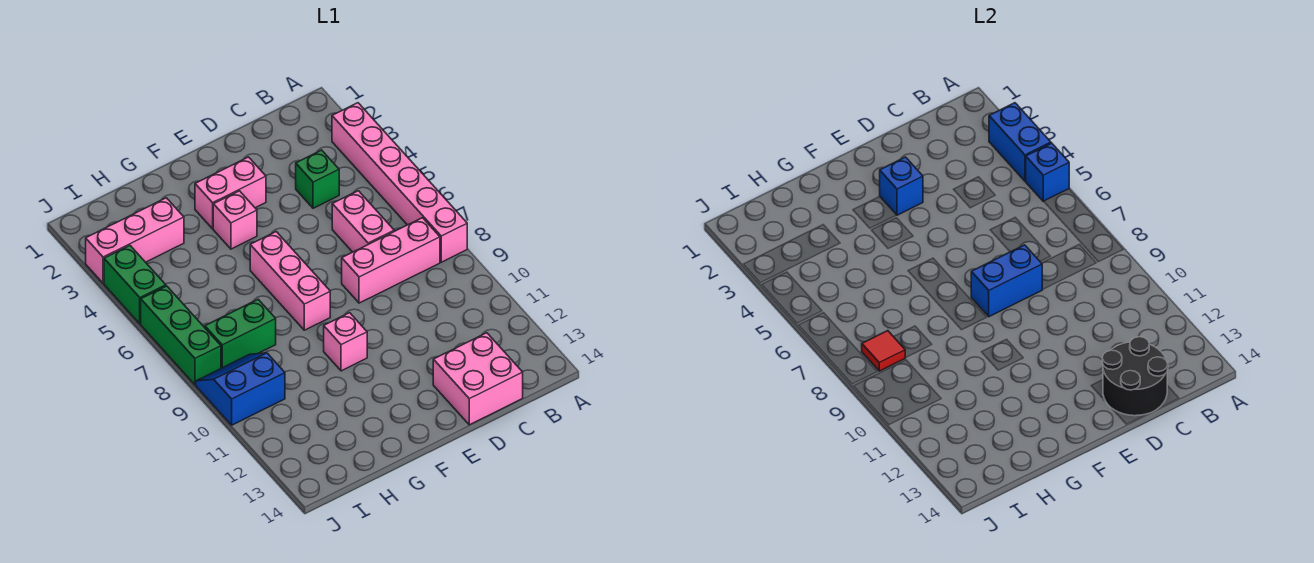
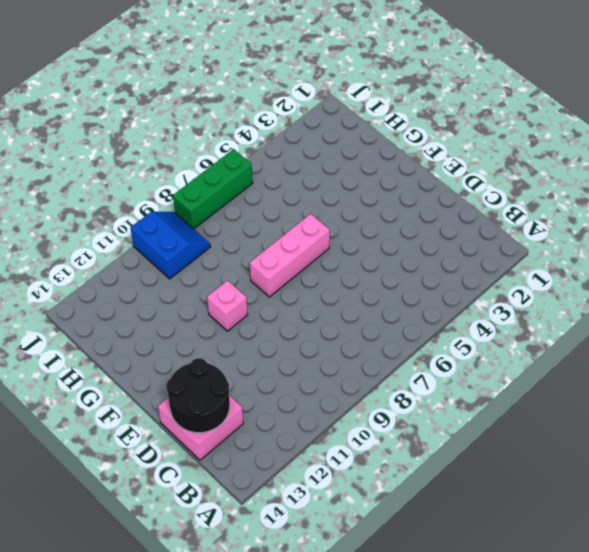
none -> pink brick A3:A8 level 1
none -> pink brick B8:D8 level 1
none -> green brick C4 level 1

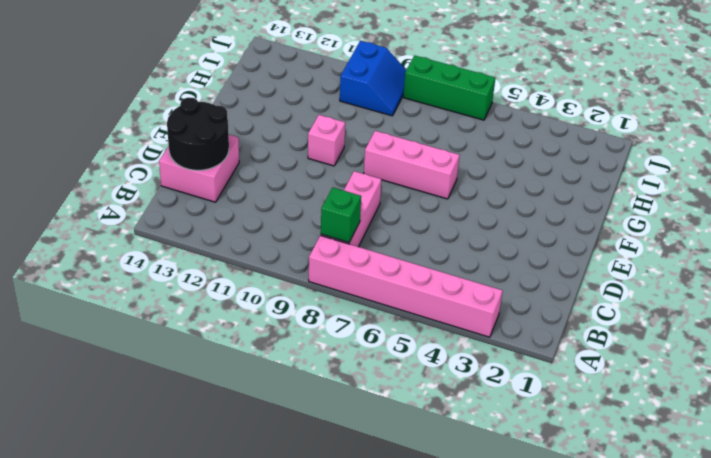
green brick B8 level 2 -> green brick C4 level 1
none -> pink brick C6:C7 level 1
none -> pink brick E3:F3 level 1
none -> pink brick F4 level 1

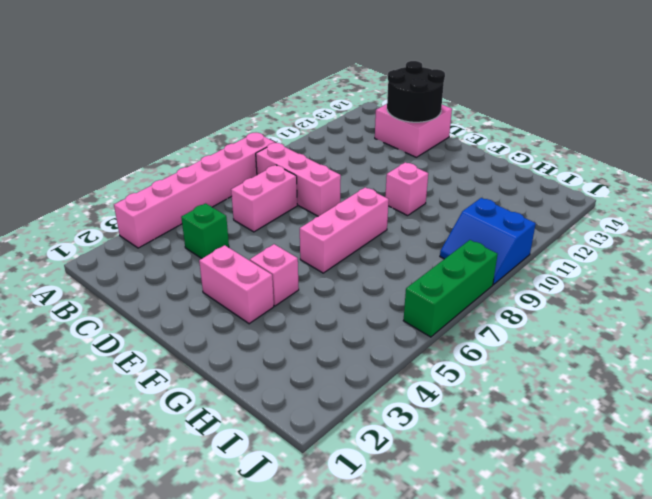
none -> pink brick H3:J3 level 1
none -> green brick H8:I8 level 1
none -> green brick J4:J5 level 1

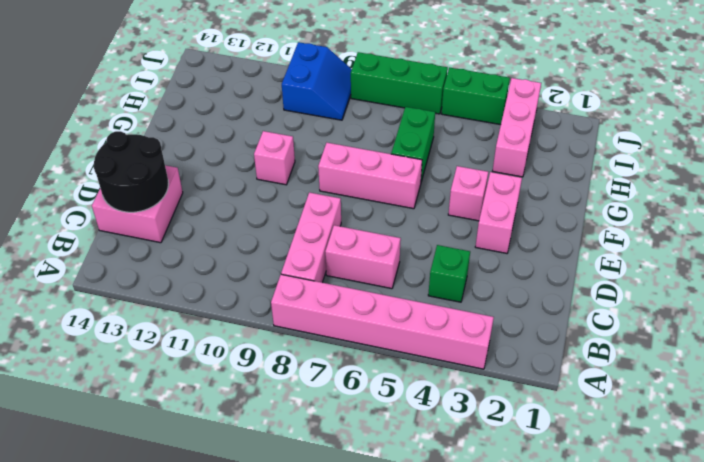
green brick G6:H6 level 1 -> green brick H8:I8 level 1
none -> blue brick A3:A4 level 2
none -> blue brick A5 level 2
none -> blue brick D8:E8 level 2

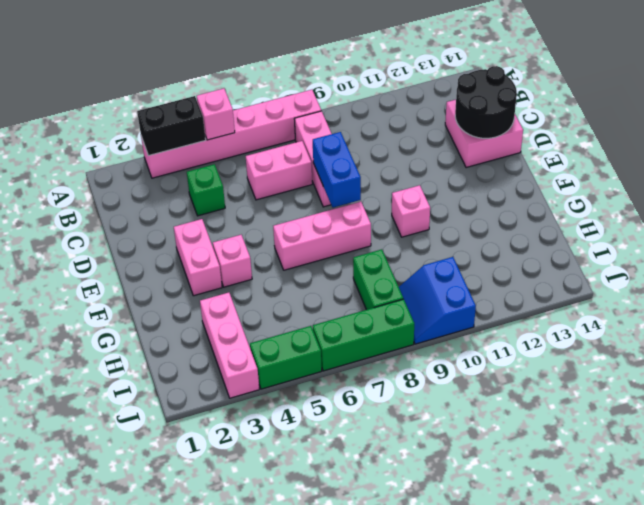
black brick A3:A4 level 2 -> blue brick A3:A4 level 2
pink brick A5 level 2 -> blue brick A5 level 2
none -> blue brick E3 level 2
none -> red tile I8 level 2

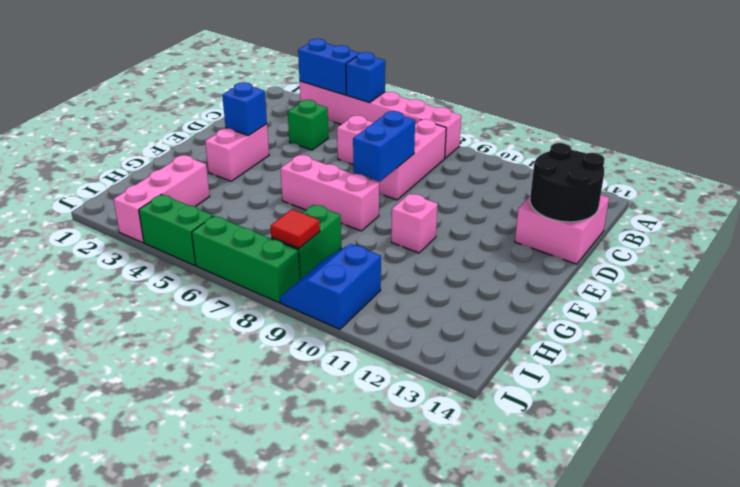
none -> pink brick F4 level 1

